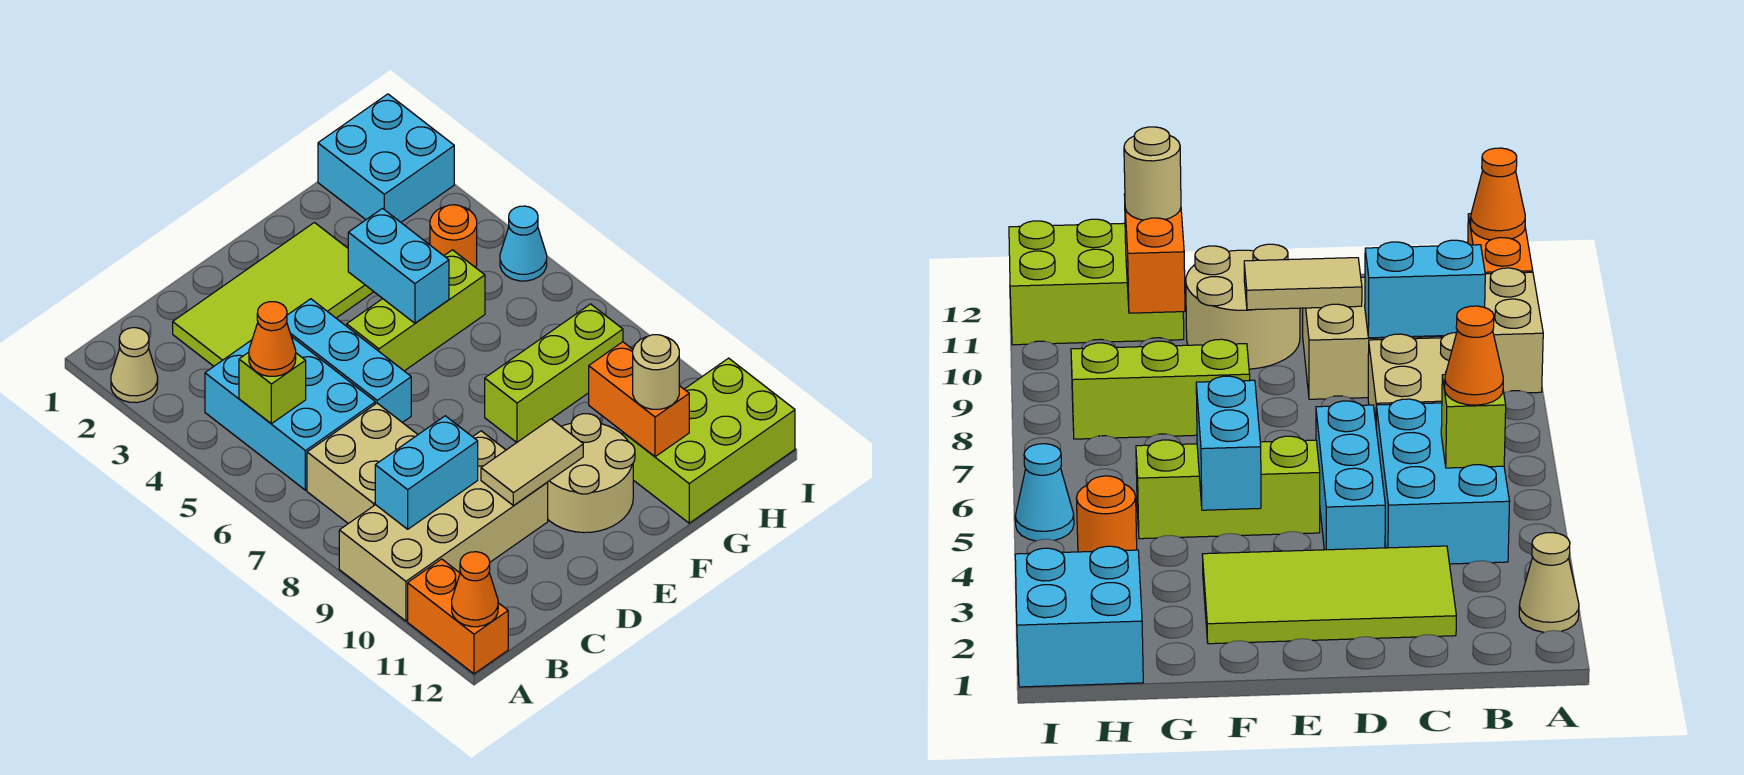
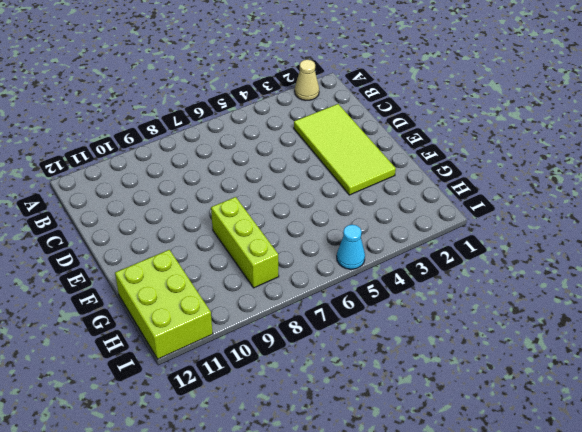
none -> tan brick A9:D10 level 1
none -> orange brick A11:A12 level 1
none -> cyan brick B4:C6 level 1

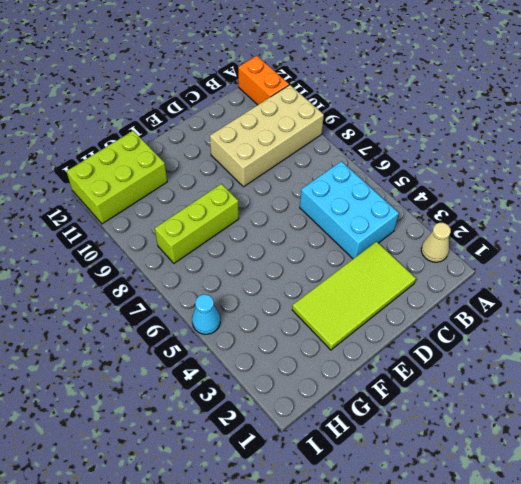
none -> tan brick B7:C8 level 1
none -> cyan brick D4:D6 level 1
none -> lime brick E5:G5 level 1

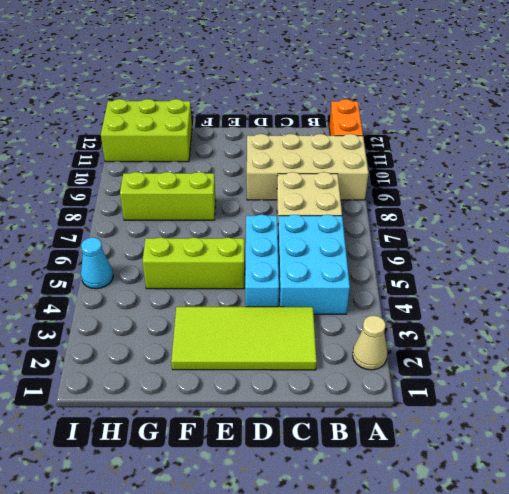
none -> tan round brick E10:F11 level 1
none -> cyan brick H1:I2 level 1
none -> orange round brick H4 level 1

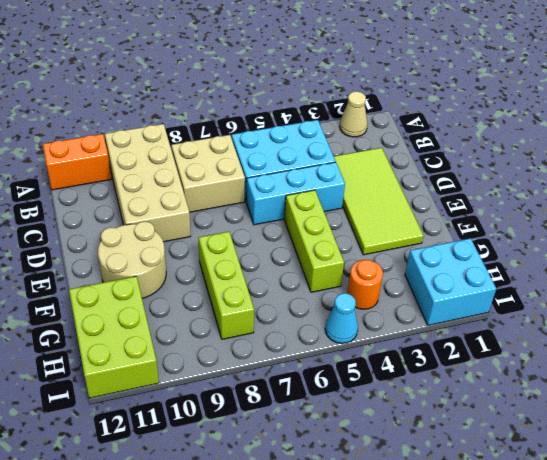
none -> orange cone A12 level 2
none -> lime brick B5 level 2
none -> cyan brick B9:C9 level 2

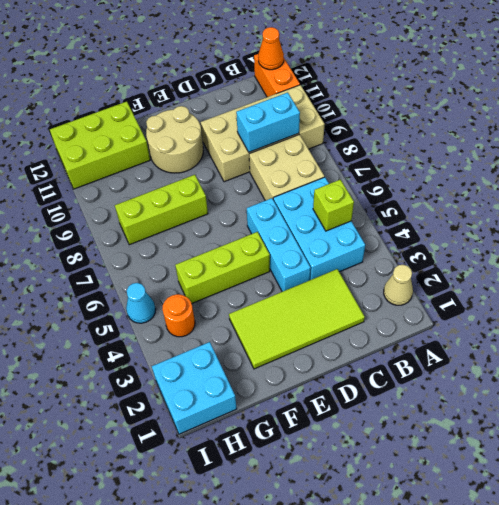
none -> tan tile D10:E10 level 2
none -> cyan brick F4:F5 level 2
none -> orange brick G10:G11 level 2

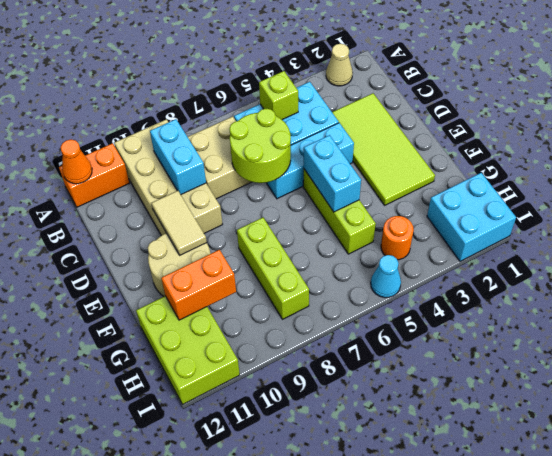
lime round brick C6:D7 level 2 -> none
cyan brick E5:F5 level 2 -> cyan brick F4:F5 level 2
none -> orange cone B5 level 3
none -> tan round brick G11 level 3

